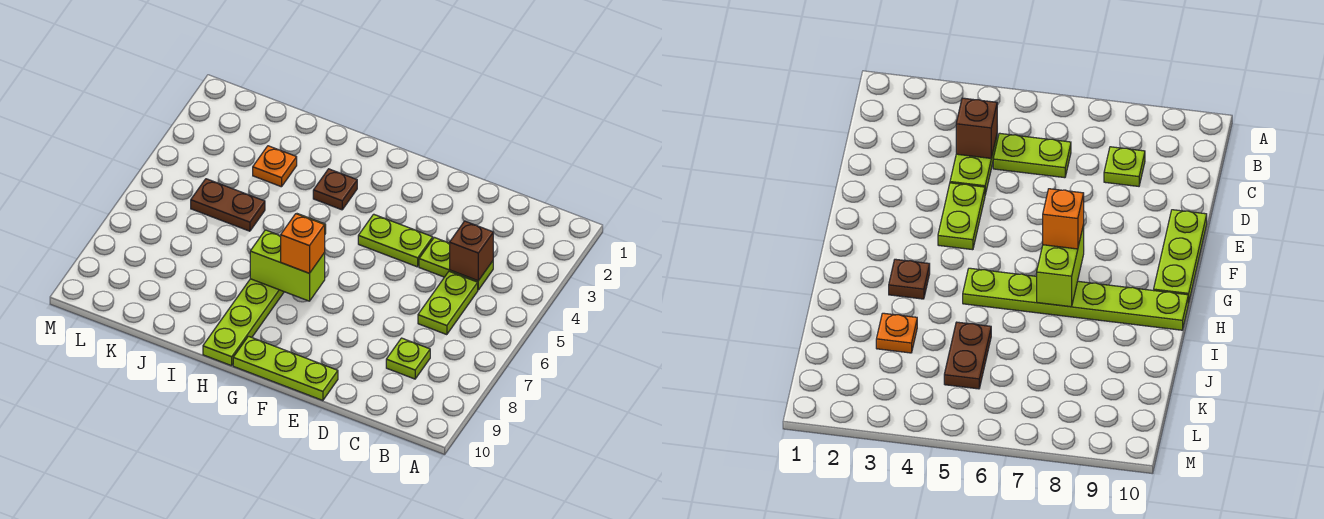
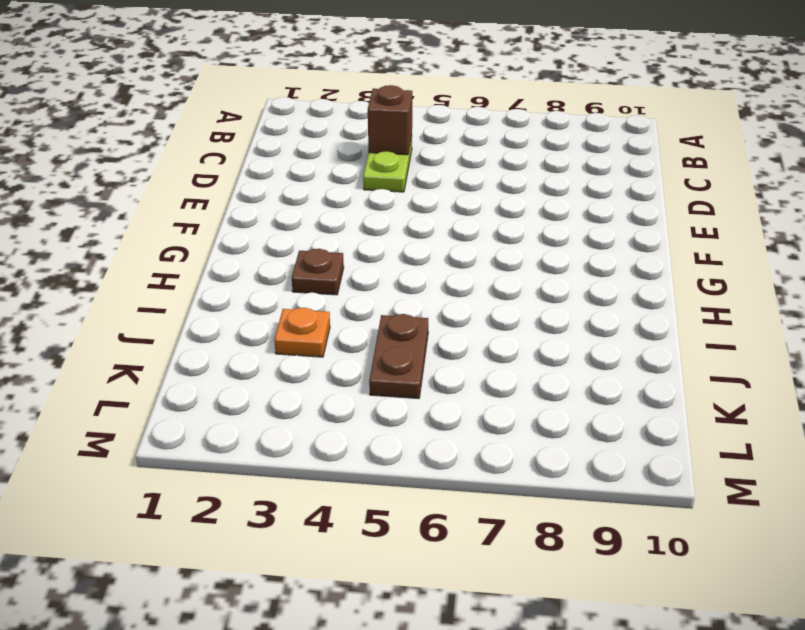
none -> lime plate C5:C6 level 1
none -> lime plate C8 level 1
none -> lime plate E4:F4 level 1

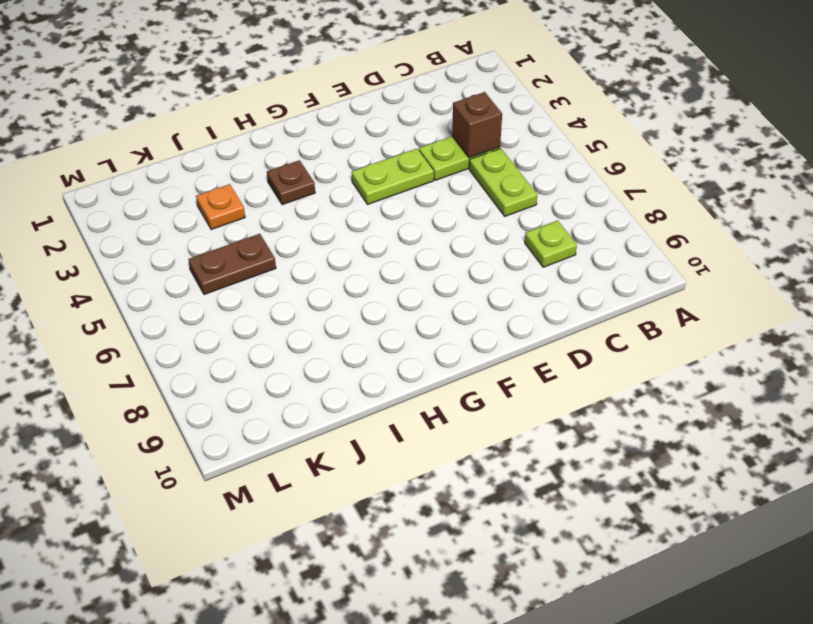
none -> lime plate E10:G10 level 1
none -> lime plate H5:H10 level 1
none -> lime brick G7:H7 level 2

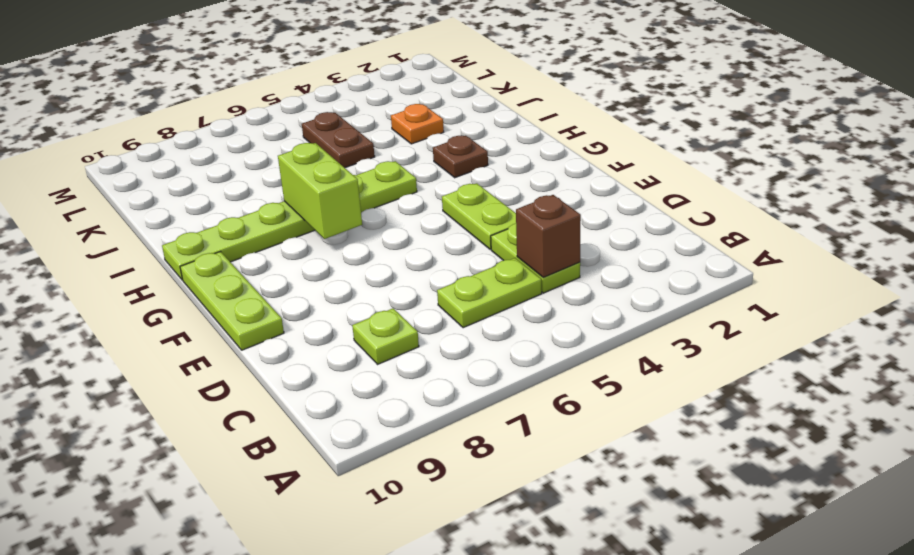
none -> orange brick G7 level 3

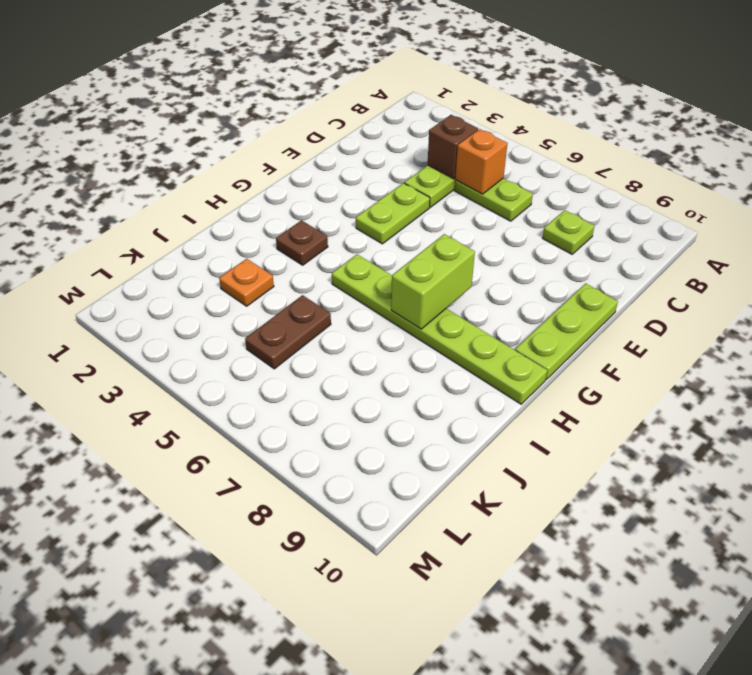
orange brick C5 level 2 -> orange brick G7 level 3

